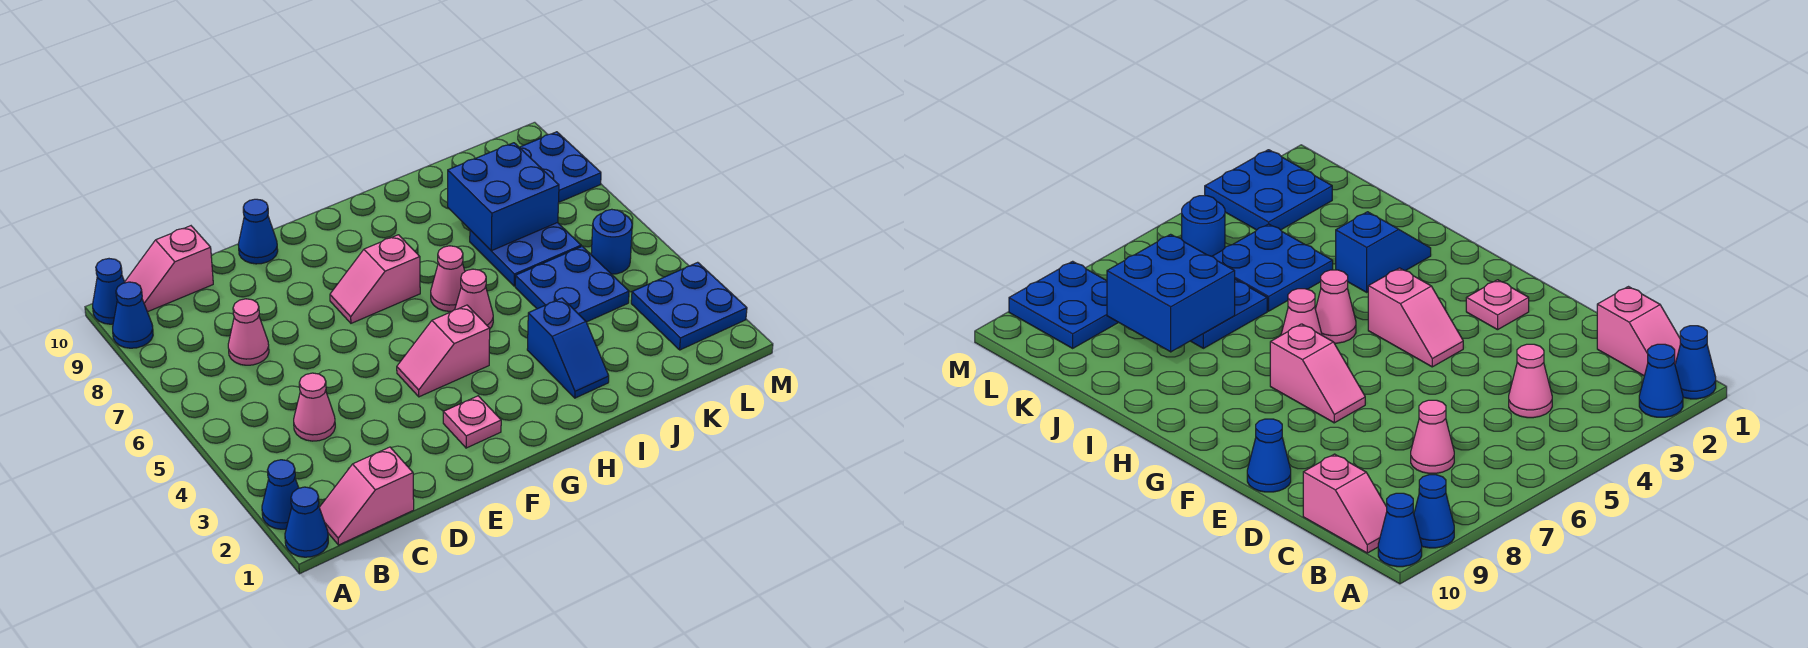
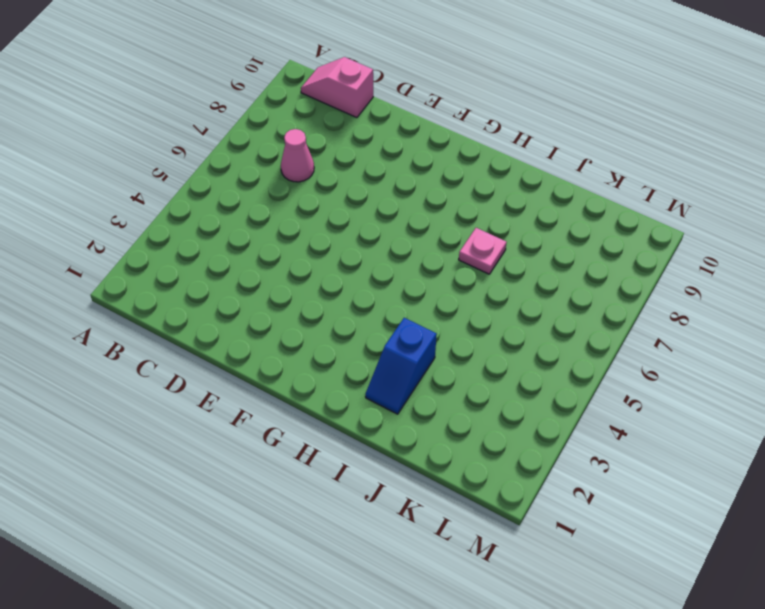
pink plate I7 level 1 -> pink plate F2 level 1
none -> blue cone A1 level 1
none -> blue cone A2 level 1
none -> blue cone A9 level 1

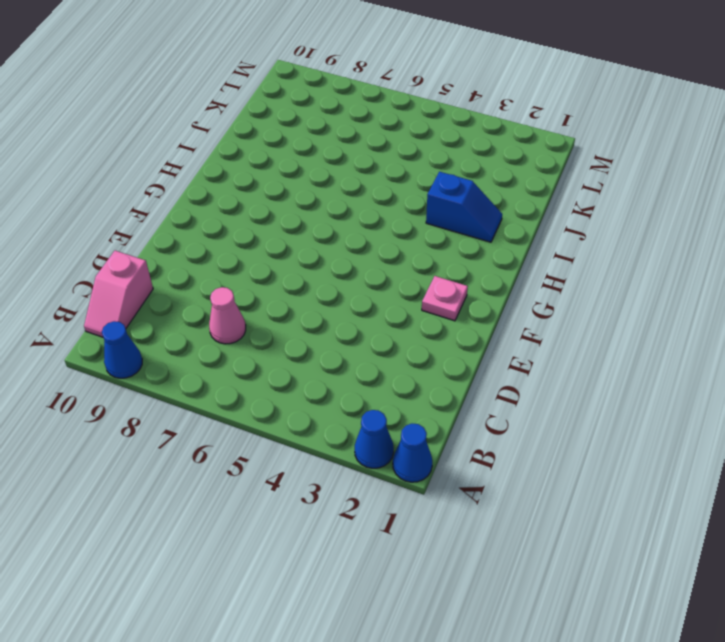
none -> blue cone A10 level 1
none -> pink slope B1:C1 level 1 top C
none -> pink cone C4 level 1

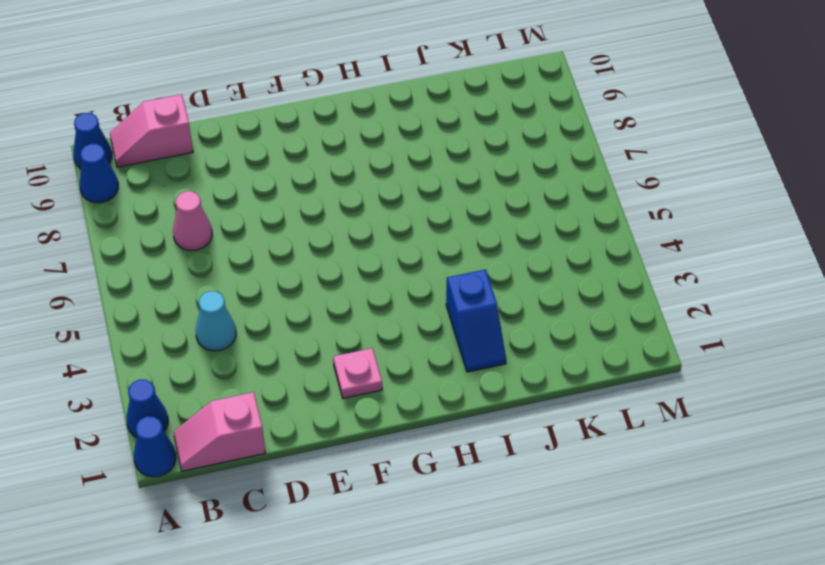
cyan cone C4 level 1 -> pink cone C4 level 1
none -> blue cone E10 level 1
none -> pink slope F4:G4 level 1 top G
none -> pink slope F7:G7 level 1 top G

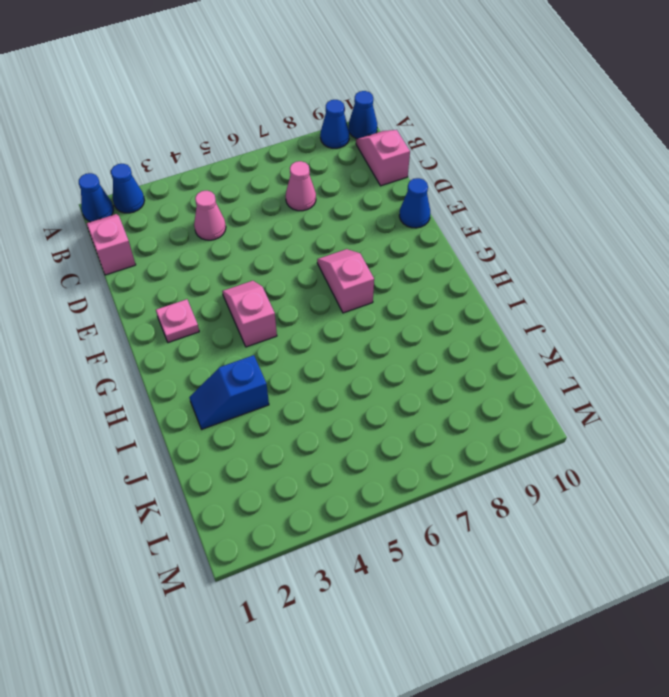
none -> pink cone H5 level 1
none -> pink cone H6 level 1
none -> blue plate J4:K5 level 1

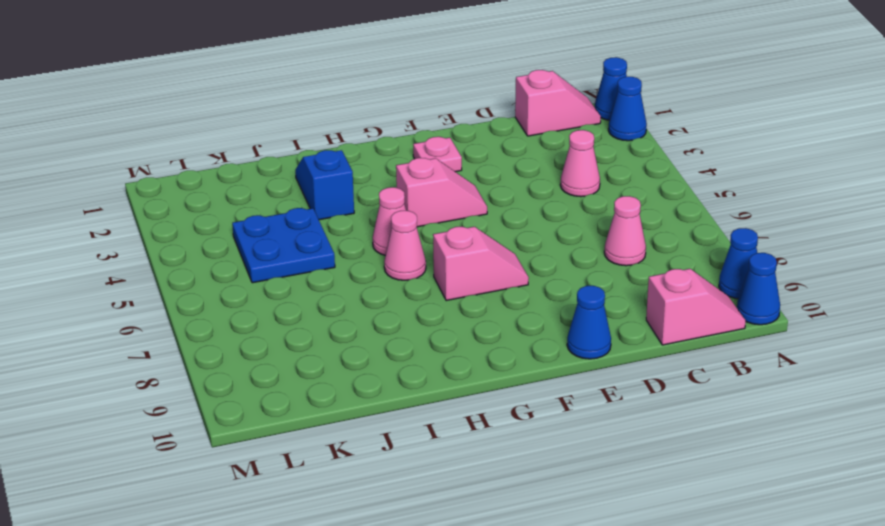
none -> blue plate J6:K7 level 1
none -> blue plate L2:M3 level 1
none -> blue round brick L5 level 1

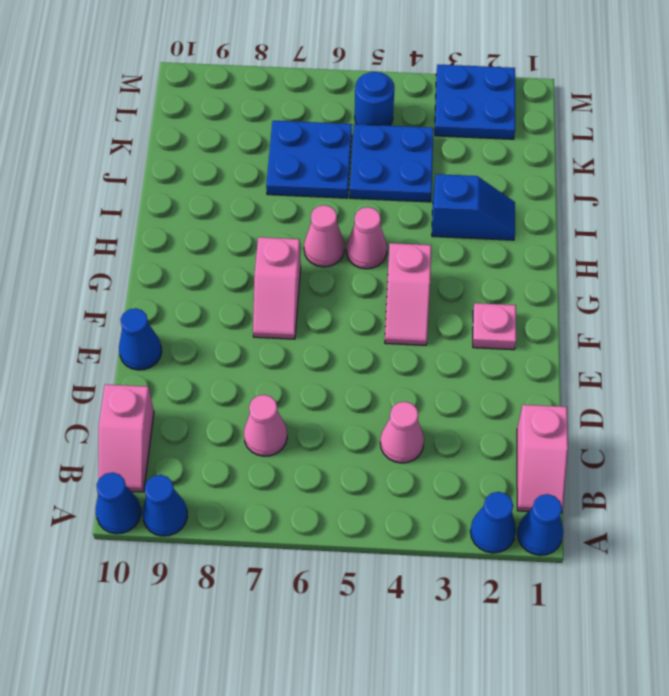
none -> blue plate L8:M9 level 1
none -> blue brick J7:K8 level 2

